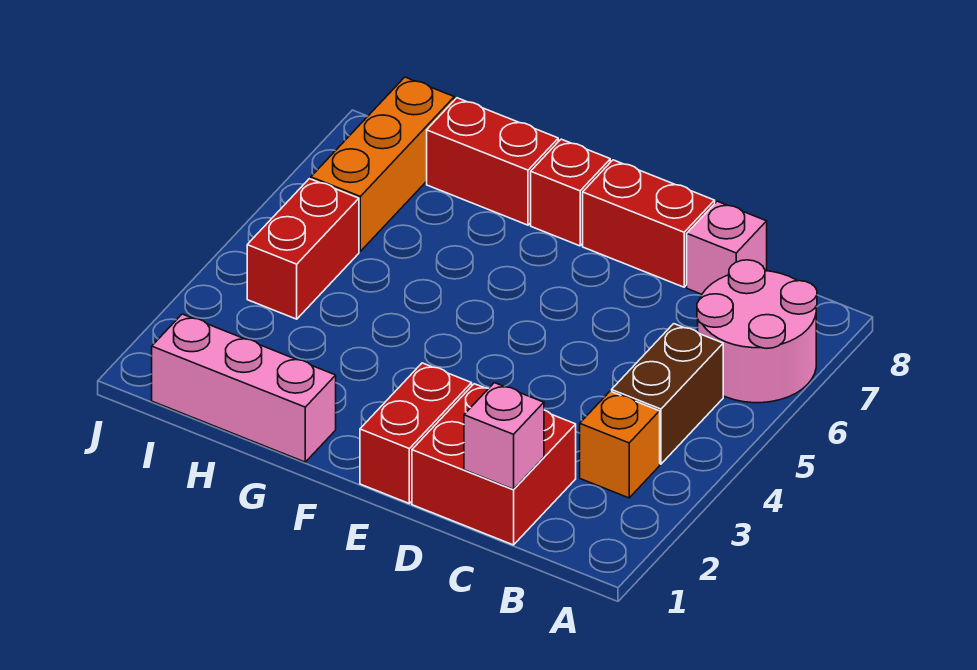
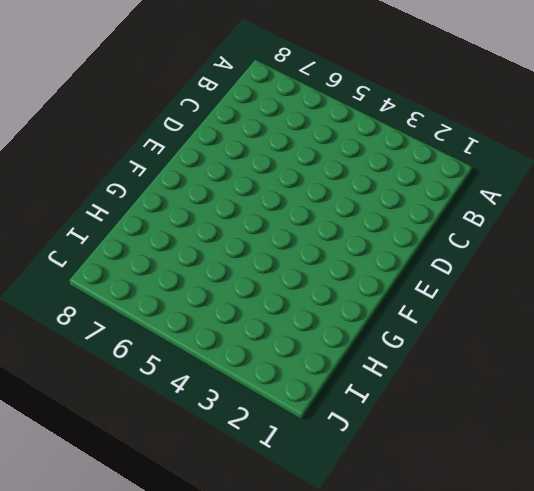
none -> pink round brick A6:B7 level 1
none -> orange brick B3 level 1
none -> brown brick B4:B5 level 1

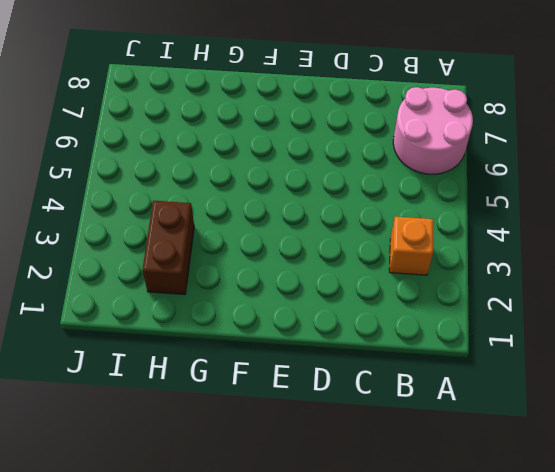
brown brick H2:H3 level 1 -> brown brick B4:B5 level 1
none -> red brick C1:D2 level 1
none -> pink brick C8 level 1
none -> red brick D8:E8 level 1

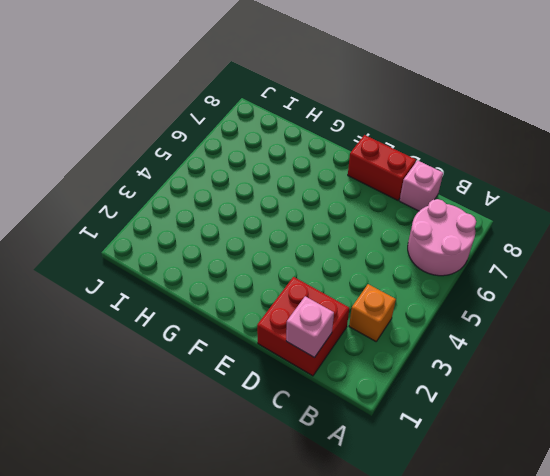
none -> brown brick B4:B5 level 1
none -> red brick E1:E2 level 1
none -> red brick F8 level 1

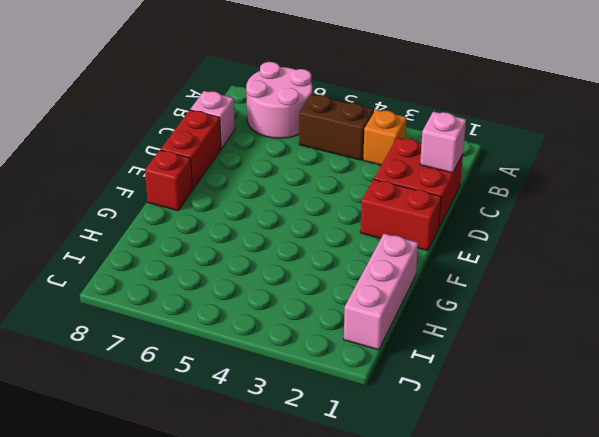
none -> red brick G8:H8 level 1
none -> red brick I4:I5 level 1
none -> orange brick I6:I8 level 1

